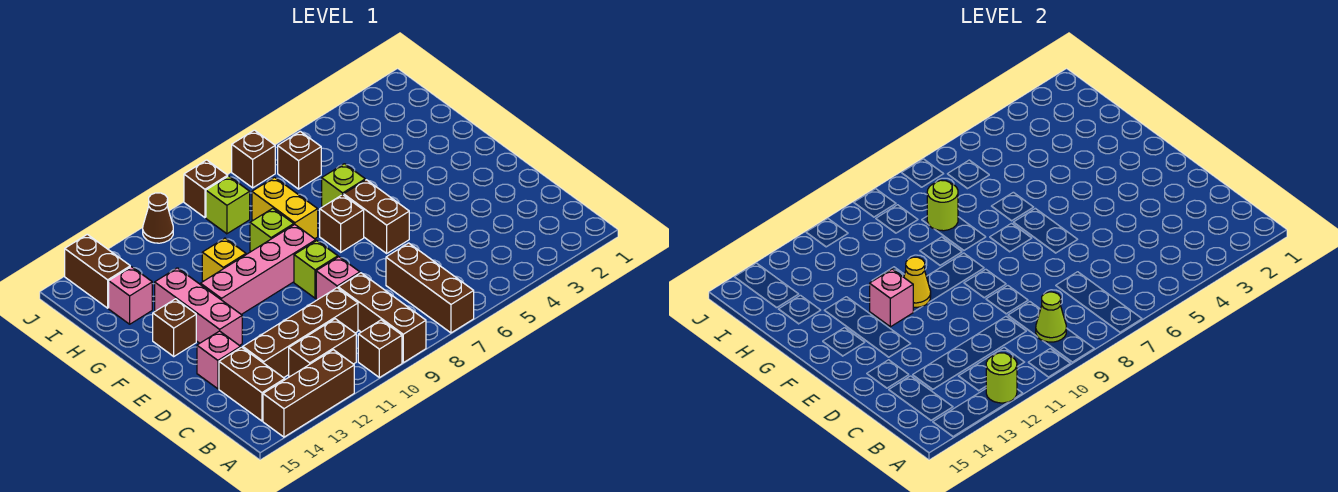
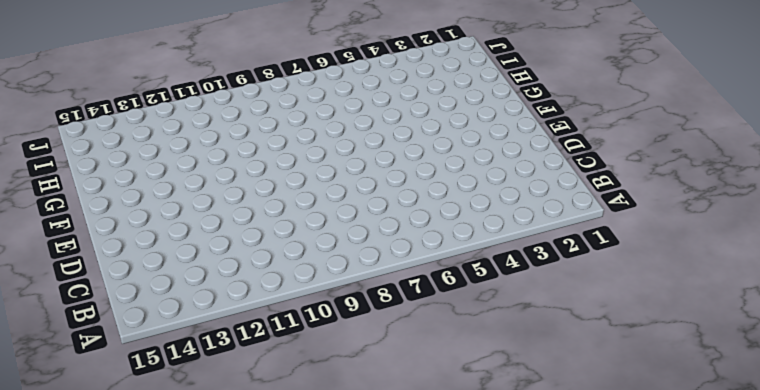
none -> brown brick A7:C7 level 1
none -> brown brick A9:C9 level 1
none -> brown brick A10 level 1
none -> brown brick A12:A14 level 1

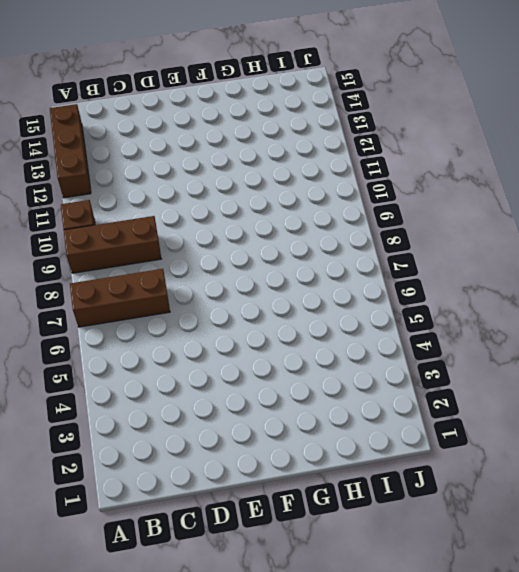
none -> brown brick B11:B12 level 1
none -> brown brick B14:C14 level 1
none -> brown brick C10:C13 level 1
none -> pink brick D9 level 1

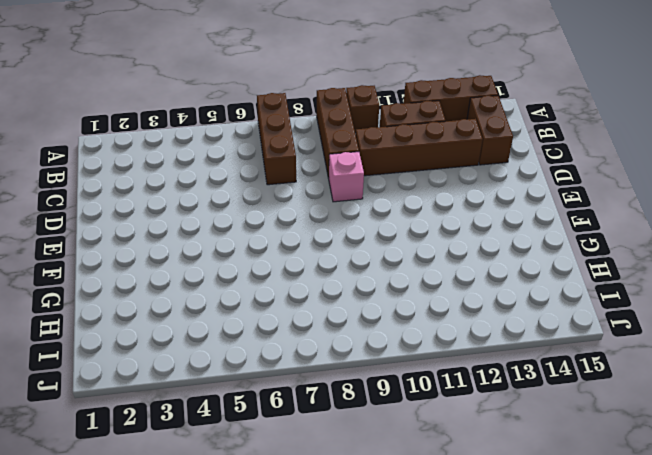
none -> pink brick D14 level 1
none -> brown brick E6:F6 level 1
none -> lime brick E9 level 1
none -> pink brick E13:G13 level 1

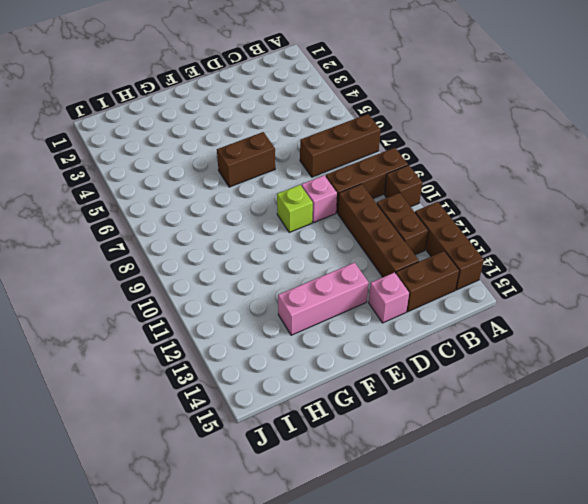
none -> brown brick F7 level 1
none -> pink brick F9:F12 level 1
none -> brown brick F14 level 1
none -> lime brick G6 level 1

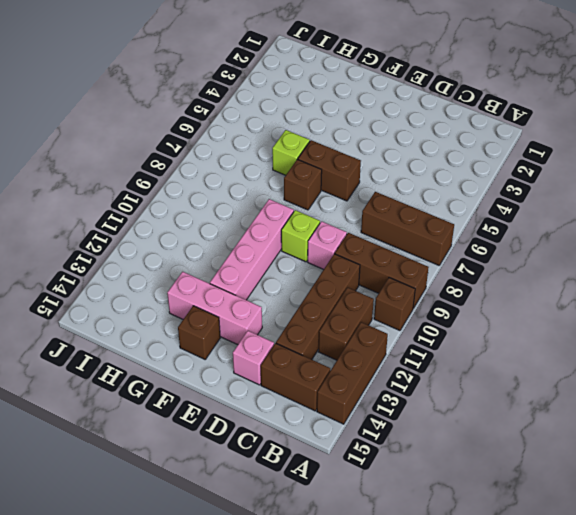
none -> yellow brick G8:H8 level 1
none -> lime brick G9 level 1
none -> yellow brick G11 level 1
none -> pink brick H14 level 1

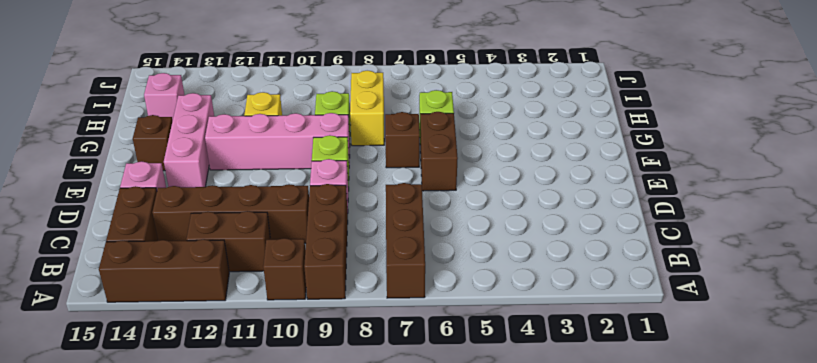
none -> brown brick I6 level 1
none -> lime brick I9 level 1
none -> brown brick I14:J14 level 1
none -> brown brick J7 level 1

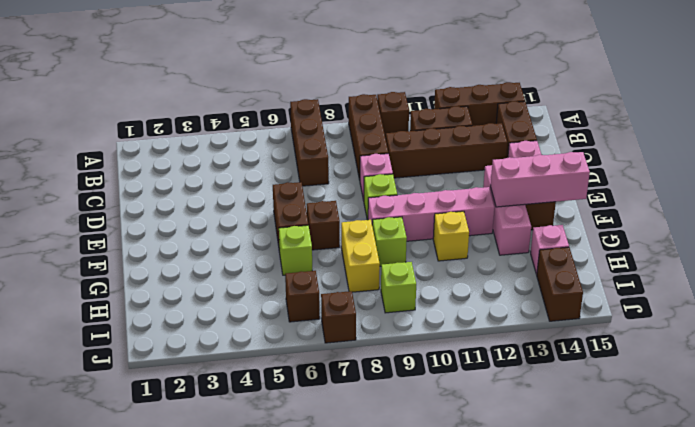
pink brick F13:F15 level 2 -> none
none -> brown brick J9 level 1
none -> brown cone J11 level 1
none -> lime round brick A12 level 2
none -> lime cone B9 level 2

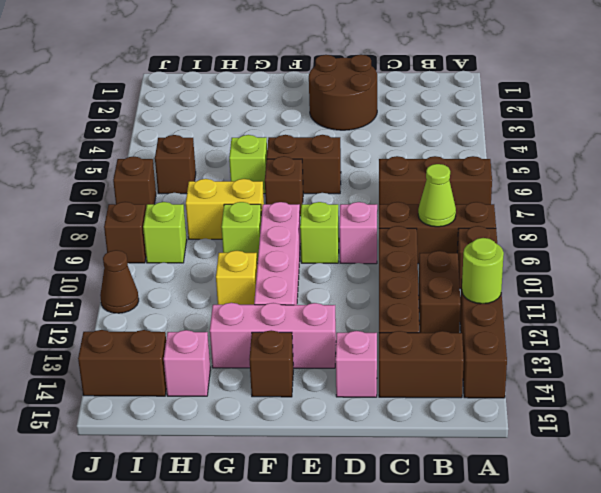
brown round brick D2:E3 level 1 -> none
none -> yellow cone F11 level 2
none -> pink brick F12 level 2
none -> lime round brick H8 level 2

